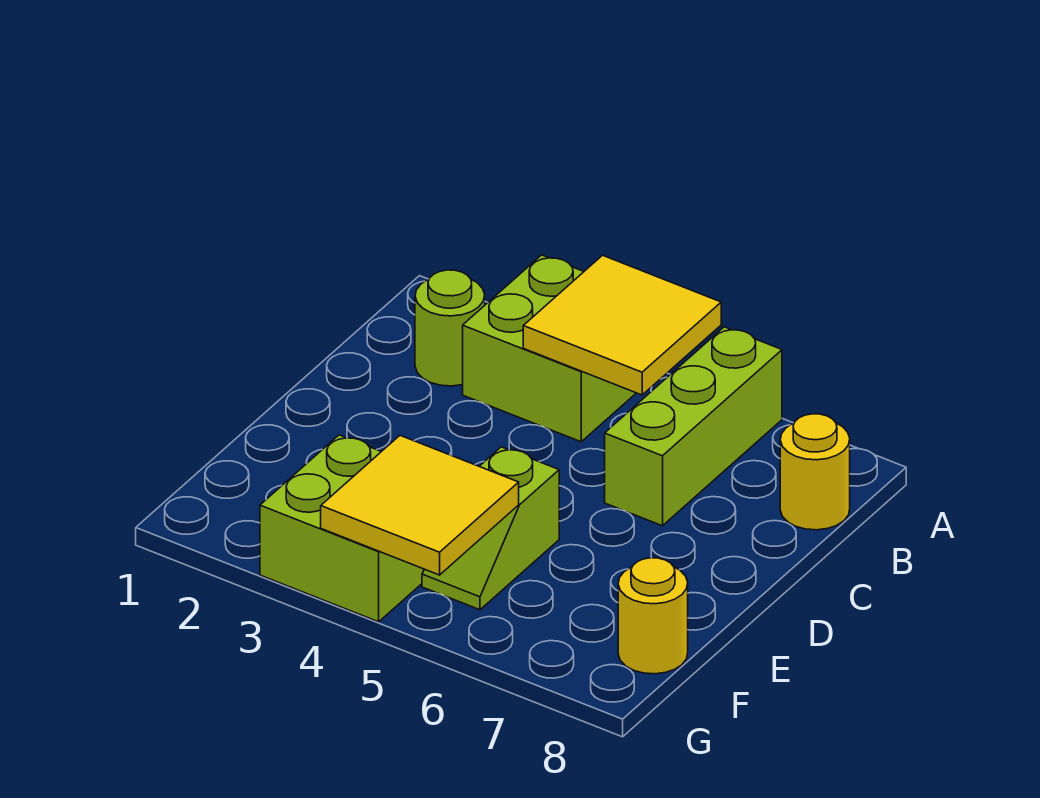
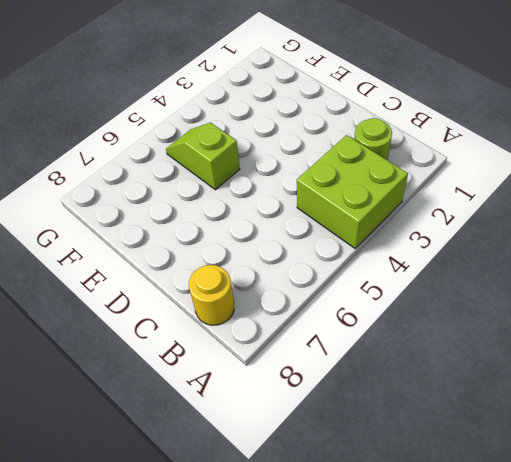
none -> lime brick A6:C6 level 1
none -> lime brick F3:G4 level 1

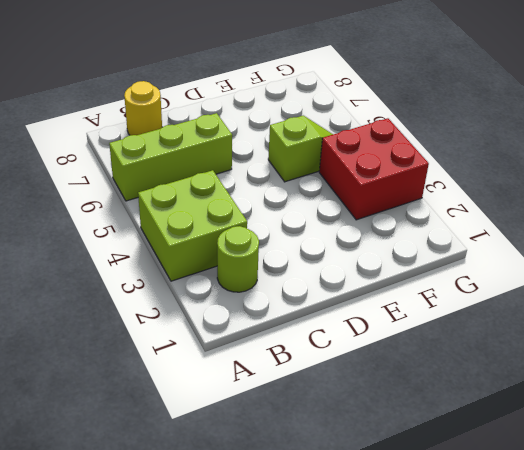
red brick F3:G4 level 1 -> lime brick F3:G4 level 1
none -> yellow round brick F8 level 1
none -> yellow tile A4:B5 level 2

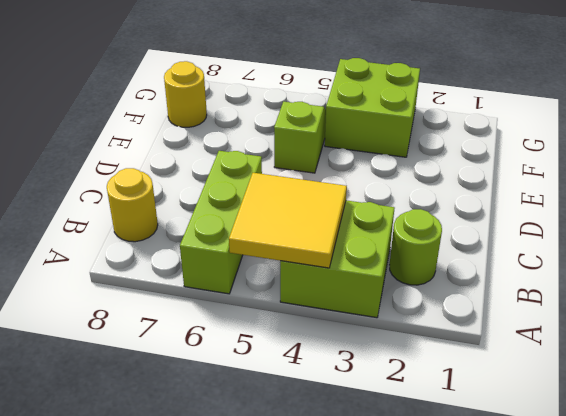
none -> yellow tile F4:G5 level 2

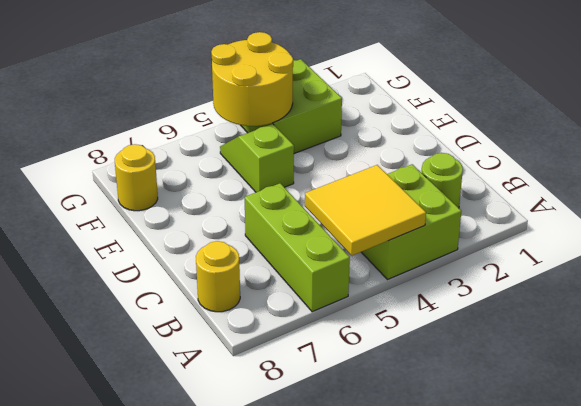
yellow round brick F4:G5 level 2 -> yellow tile F4:G5 level 2

